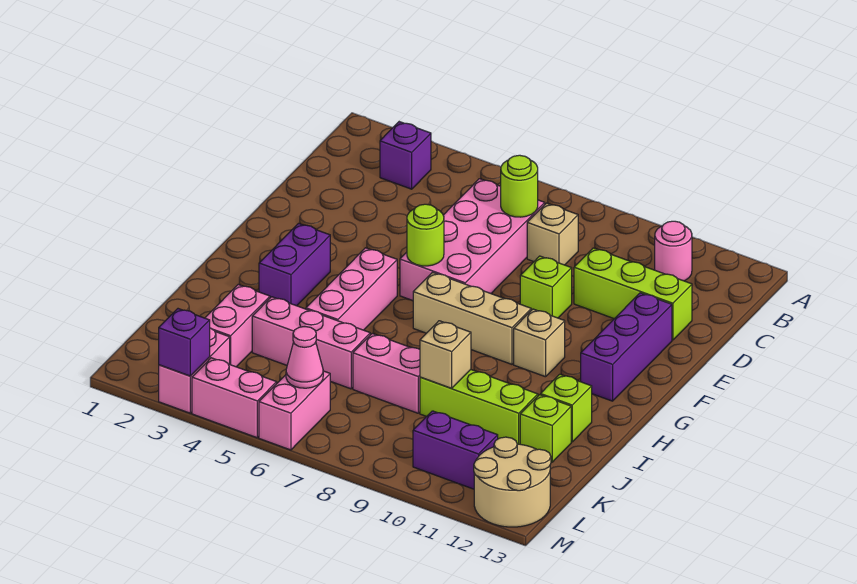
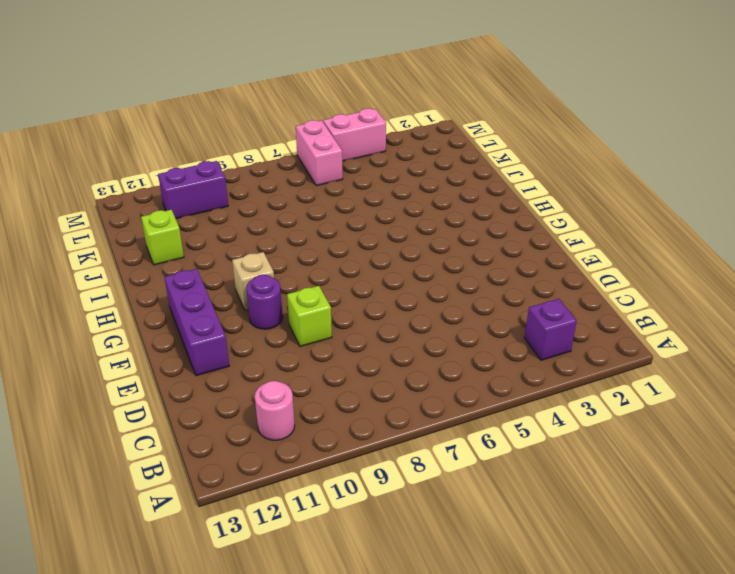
purple round brick F10 level 1 -> none
none -> pink brick C6:F7 level 1
none -> tan brick C8 level 1
none -> lime brick D10:D12 level 1

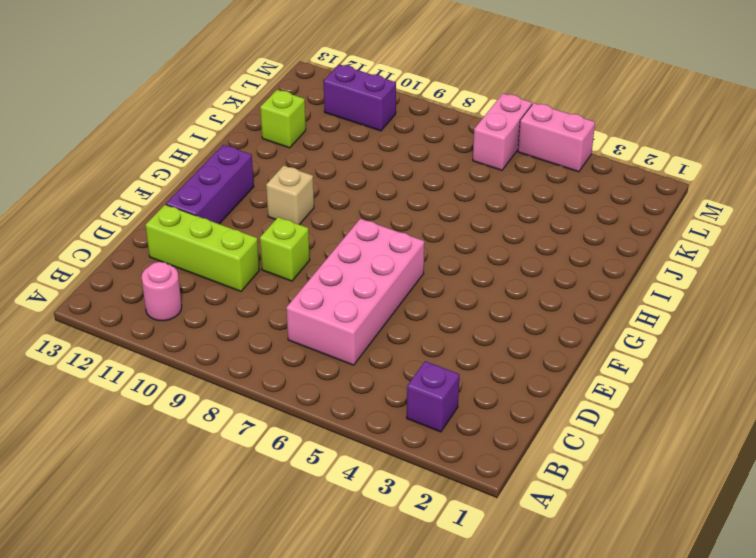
none -> tan brick C8 level 1
none -> purple brick G3:H3 level 1
none -> pink brick G5:I5 level 1

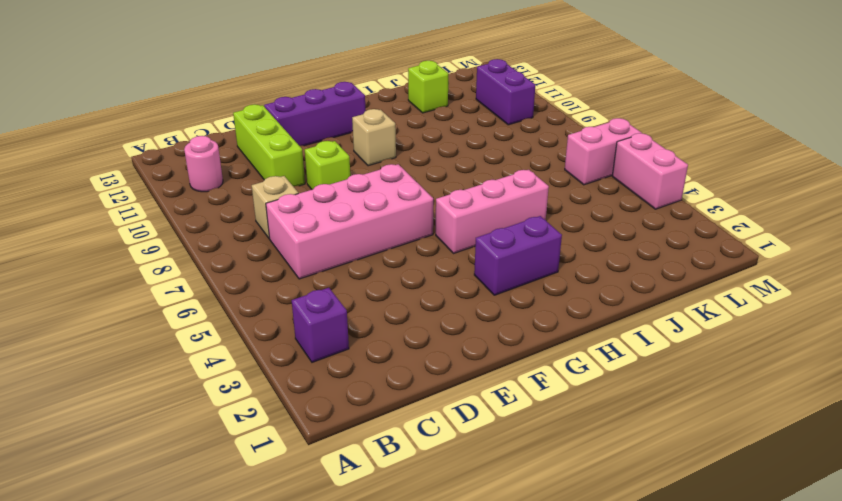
none -> tan brick G7:G9 level 1
none -> lime brick I12 level 1
none -> pink brick J3:K3 level 1

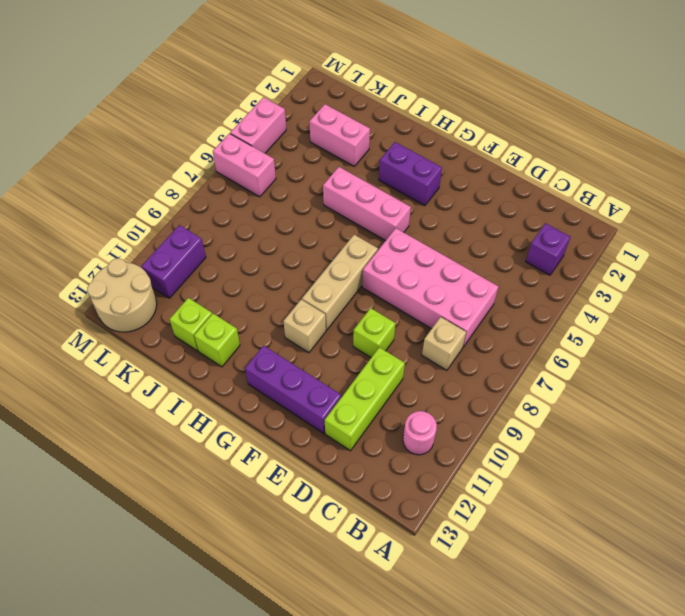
none -> pink brick J4:J6 level 1
none -> pink brick J7:J8 level 1
none -> lime brick J9:J11 level 1

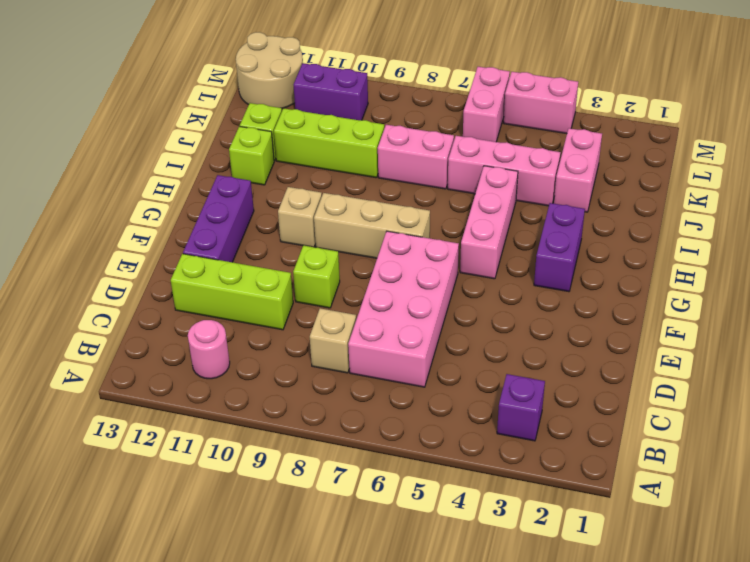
none -> pink brick L3:M3 level 1
none -> lime round brick C7 level 2
none -> lime round brick F6 level 2

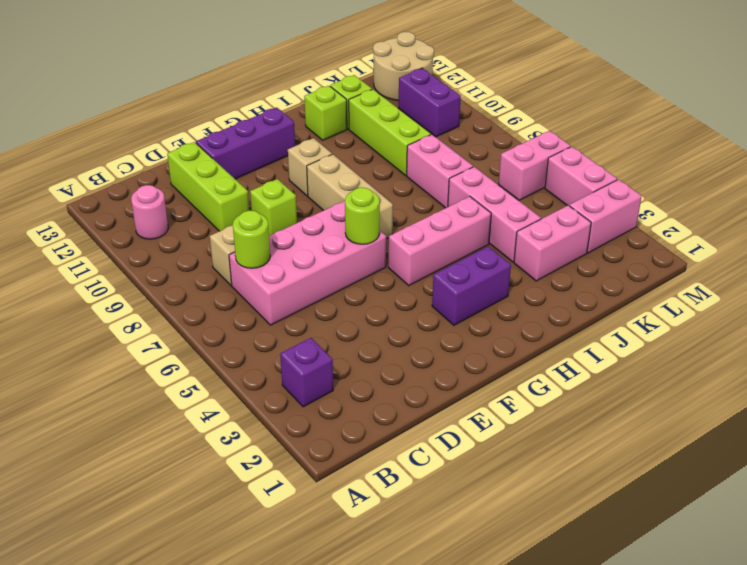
none -> tan brick J9 level 2
none -> pink cone L6 level 2
none -> purple brick M3 level 2

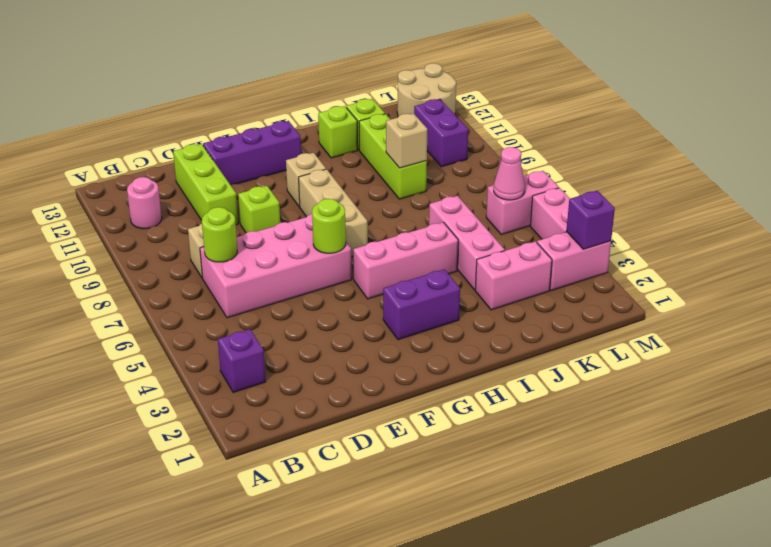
none -> pink brick J7:J8 level 1

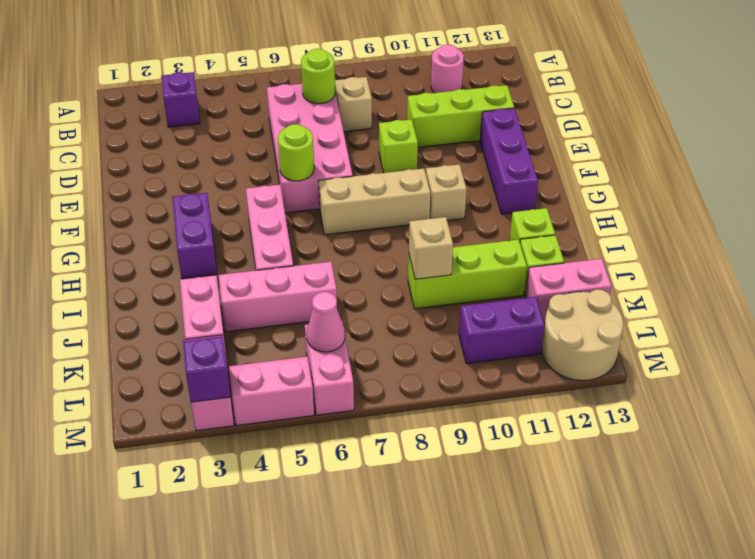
pink brick K12:K13 level 1 -> pink brick J7:J8 level 1

